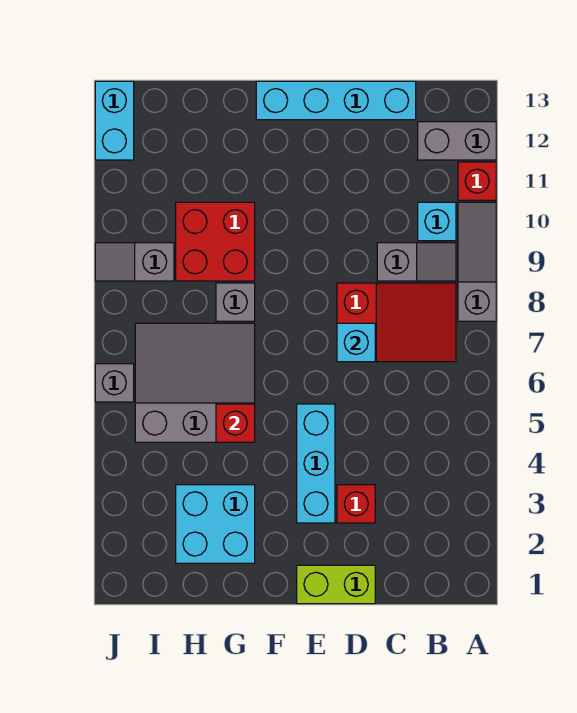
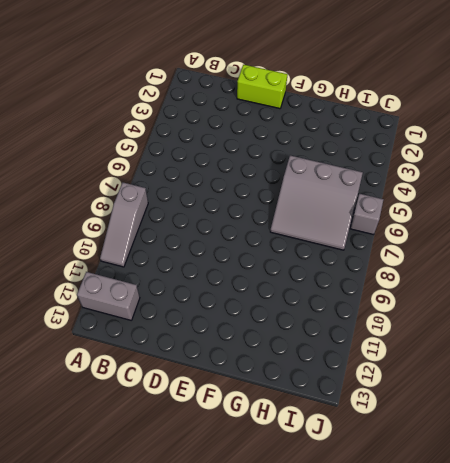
none -> red brick A11 level 1
none -> red slope B7:D8 level 1 top D
none -> grey slope B9:C9 level 1 top C

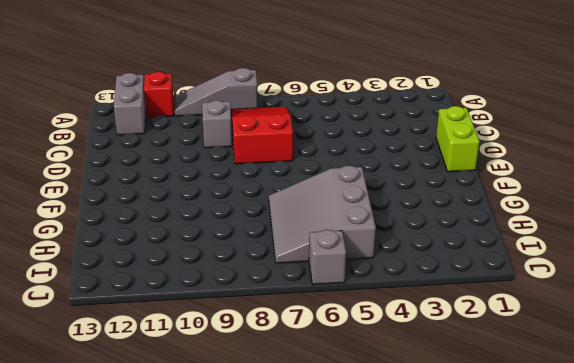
none -> cyan brick B10 level 1
none -> cyan brick C13:F13 level 1
none -> red brick D3 level 1

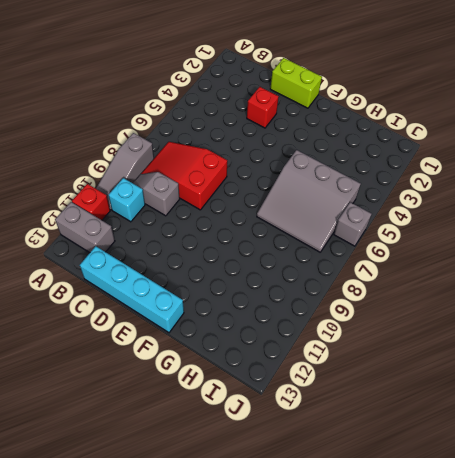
none -> cyan brick E3:E5 level 1
none -> cyan brick G2:H3 level 1
none -> grey brick G8 level 1

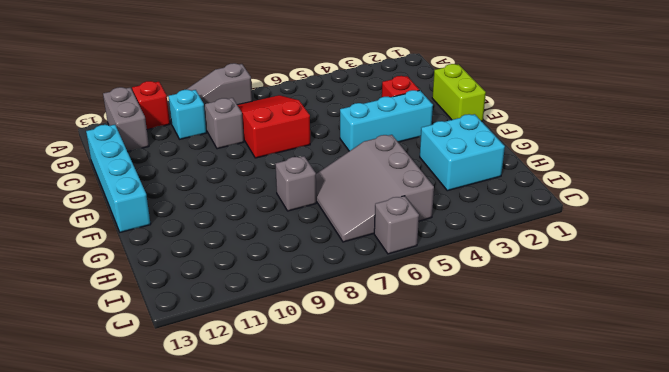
none -> red brick G9:H10 level 1
none -> grey slope I9:J9 level 1 top I
none -> cyan brick J12:J13 level 1

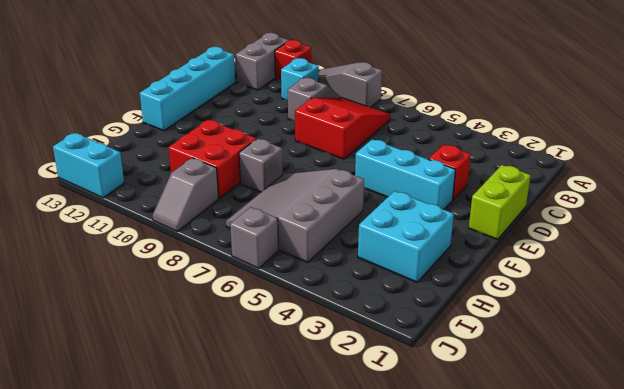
none -> cyan brick D7 level 2
none -> red brick G5 level 2

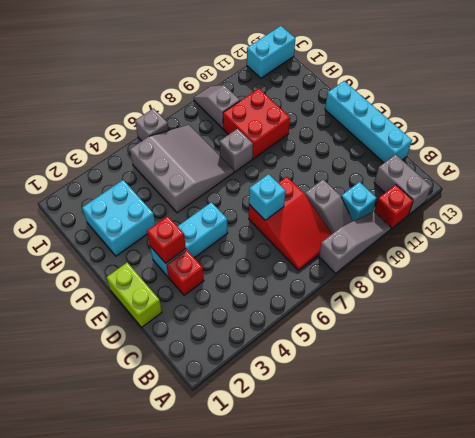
red brick E3 level 2 -> red brick G5 level 2

